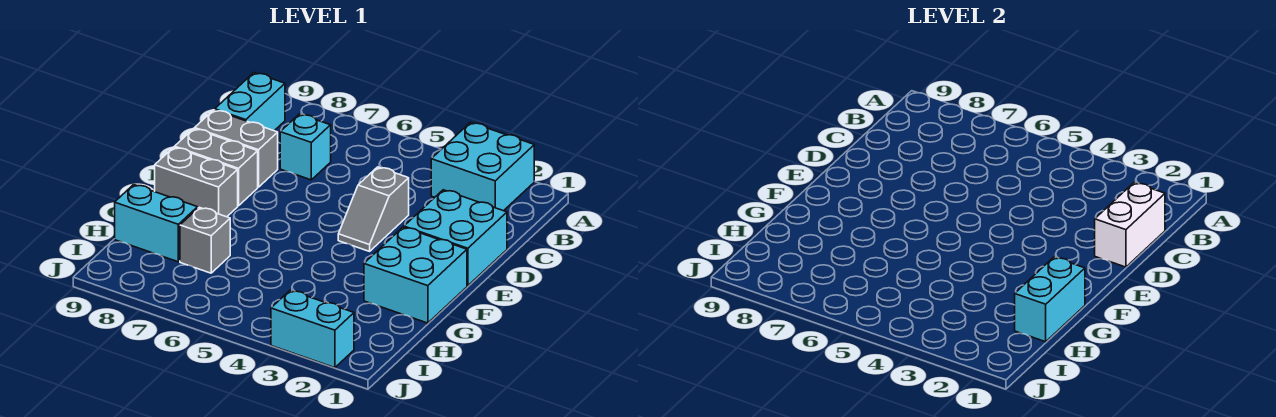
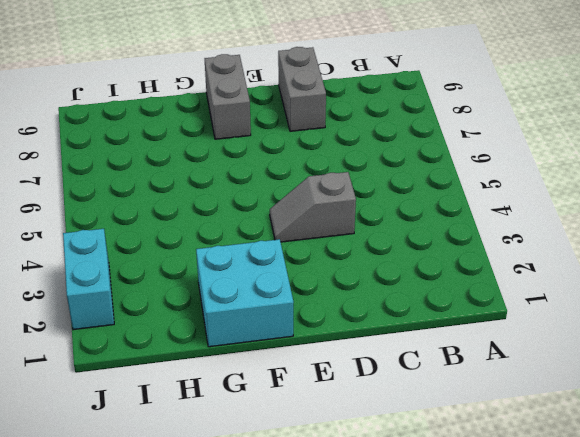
none -> cyan brick A2:B3 level 1
none -> cyan brick B9:C9 level 1
none -> cyan brick C7 level 1

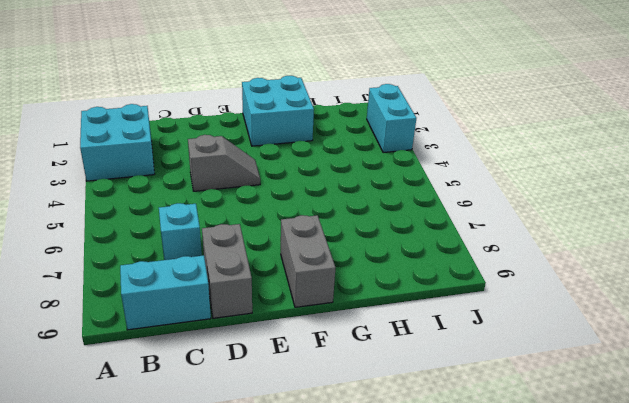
none -> cyan brick D1:E2 level 1
none -> grey brick E8:E9 level 1
none -> grey brick H7 level 1

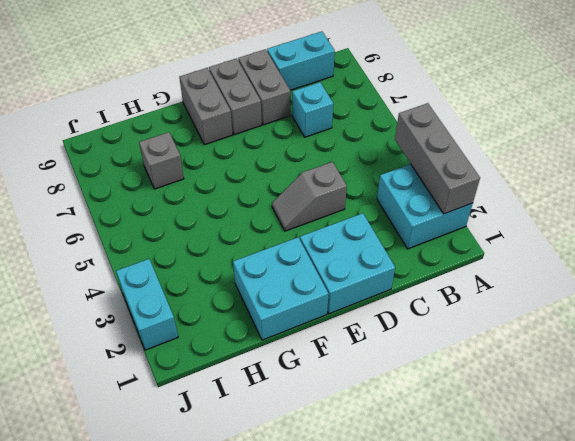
grey brick A2:A4 level 2 -> none
none -> cyan brick H8:H9 level 1
none -> white brick C1:D1 level 2
none -> cyan brick G1:H1 level 2

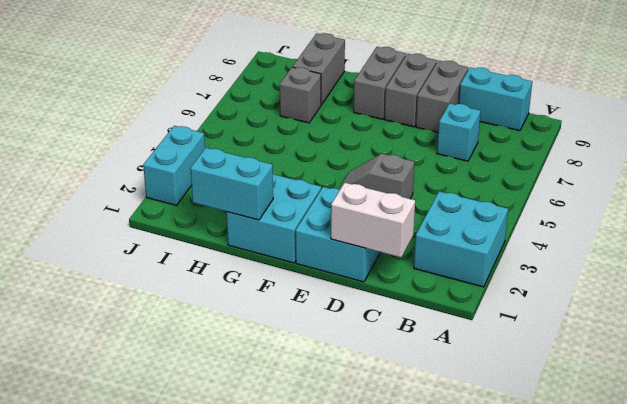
grey brick H8:H9 level 1 -> cyan brick H8:H9 level 1

